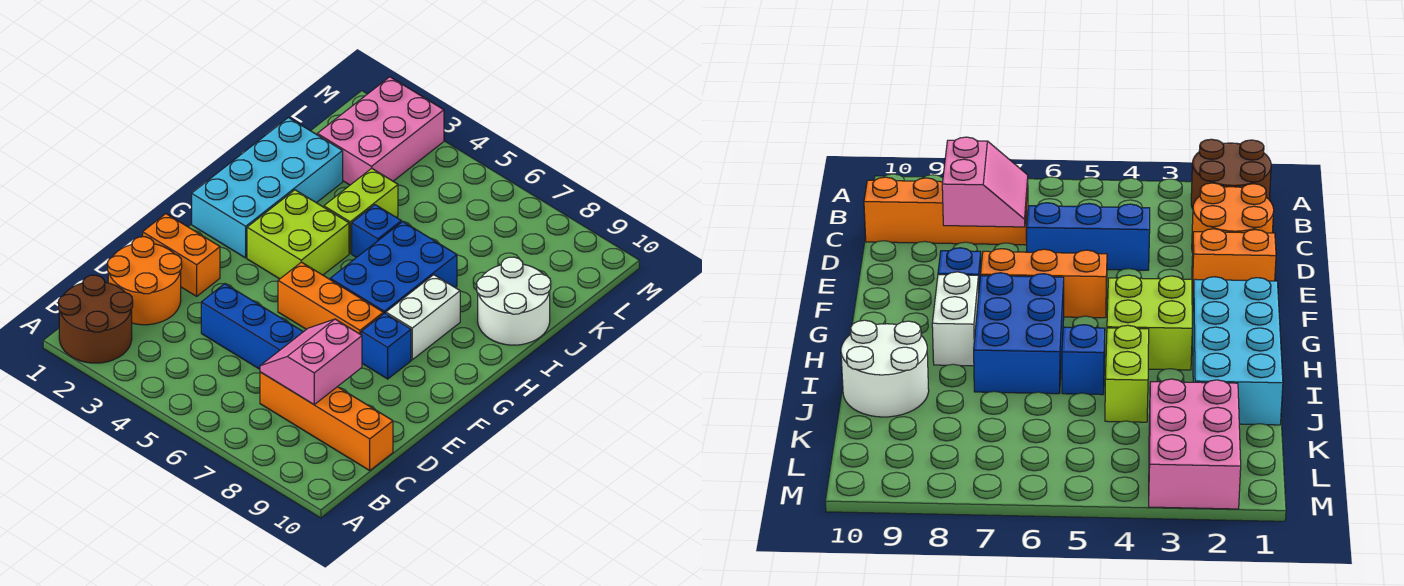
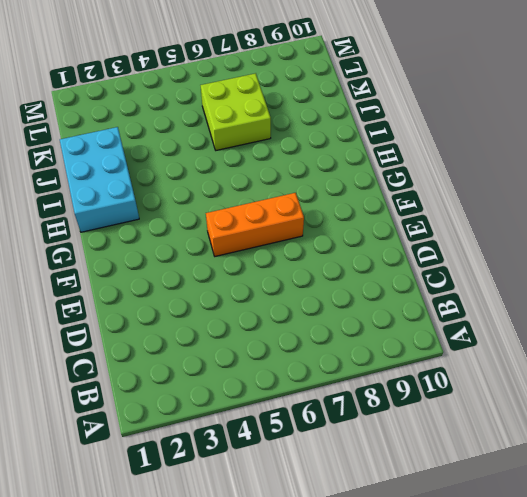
cyan brick H1:J2 level 1 -> cyan brick G1:J2 level 1
lime brick J6:K7 level 1 -> lime brick G3:H4 level 1
none -> brown round brick A1:B2 level 1
none -> orange round brick C1:D2 level 1
none -> orange brick C7:C10 level 1

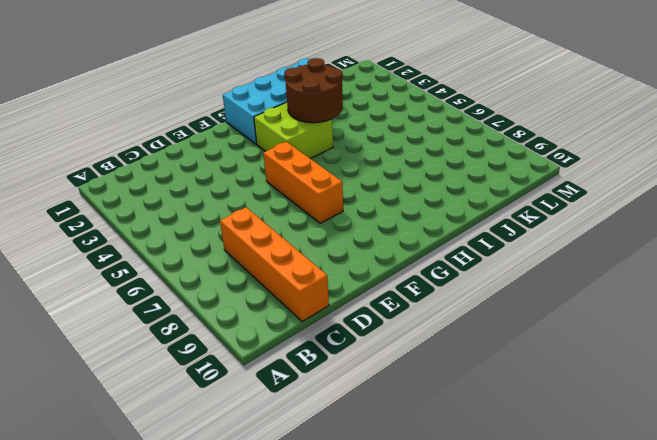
brown round brick H3:I4 level 2 -> brown round brick A1:B2 level 1
none -> orange round brick C1:D2 level 1
none -> blue brick D4:D6 level 1
none -> orange brick E1:E2 level 1

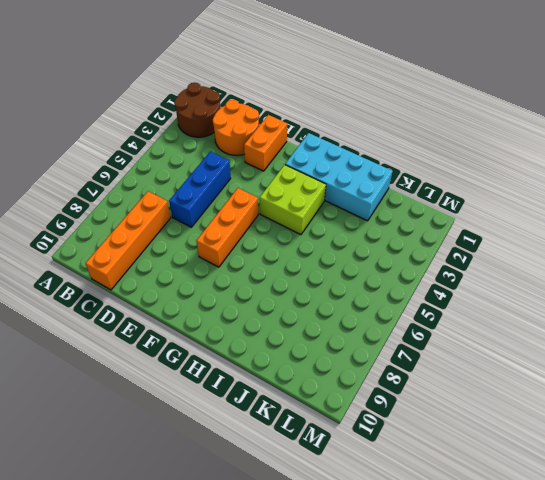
none -> blue brick F8 level 1
none -> blue brick G6:I7 level 1
none -> white brick G8:H8 level 1

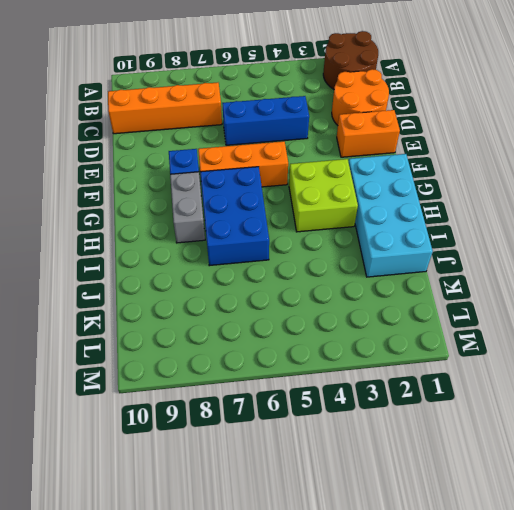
grey brick G8:H8 level 1 -> white brick G8:H8 level 1
none -> lime brick I4:J4 level 1
none -> blue brick I5 level 1
none -> white round brick I9:J10 level 1

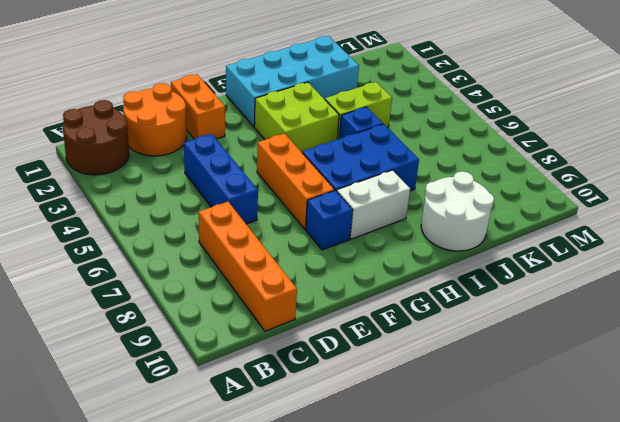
none -> pink brick K2:M3 level 1
none -> pink slope C7:D8 level 2 top 8

